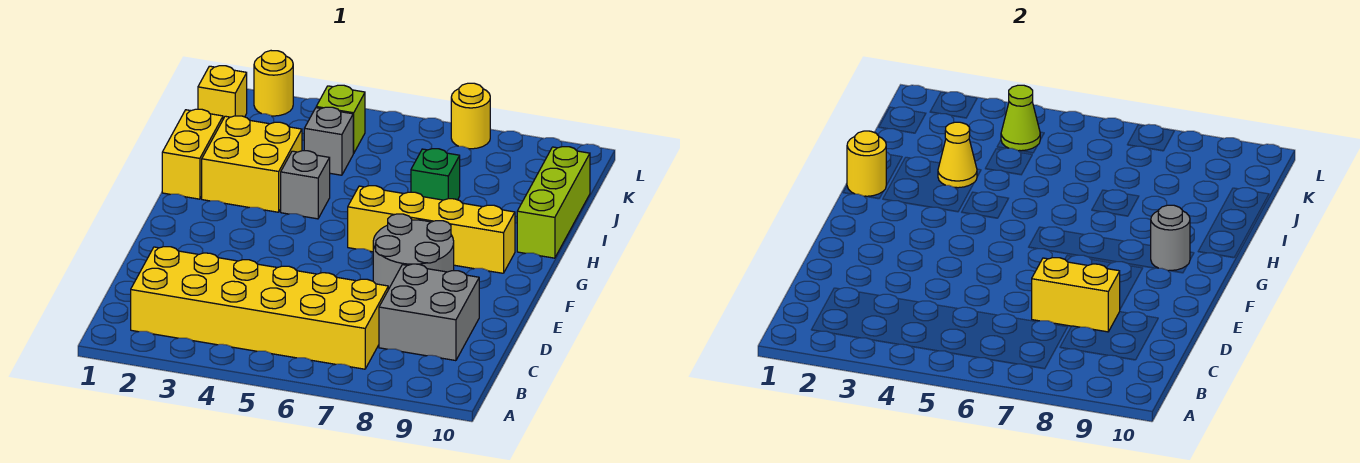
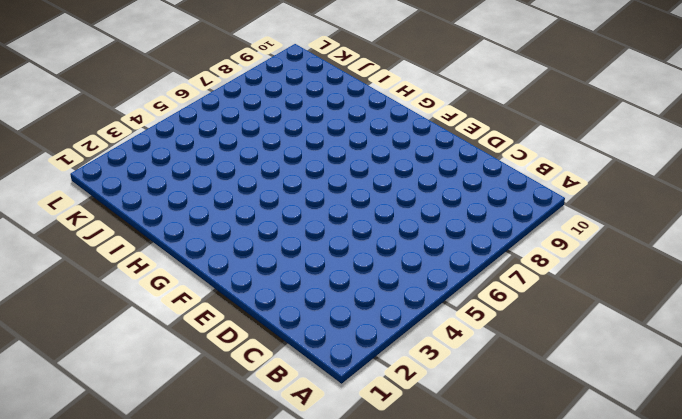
none -> yellow brick B2:C7 level 1
none -> grey brick C8:D9 level 1
none -> grey round brick E7:F8 level 1

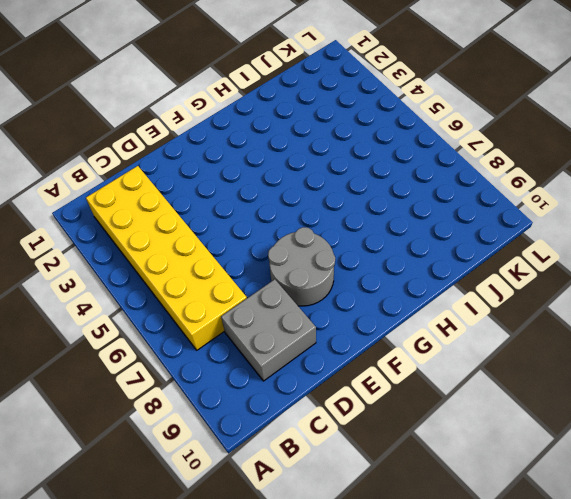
none -> yellow brick G6:G9 level 1
none -> yellow brick H1:I1 level 1
none -> yellow brick H2:I3 level 1

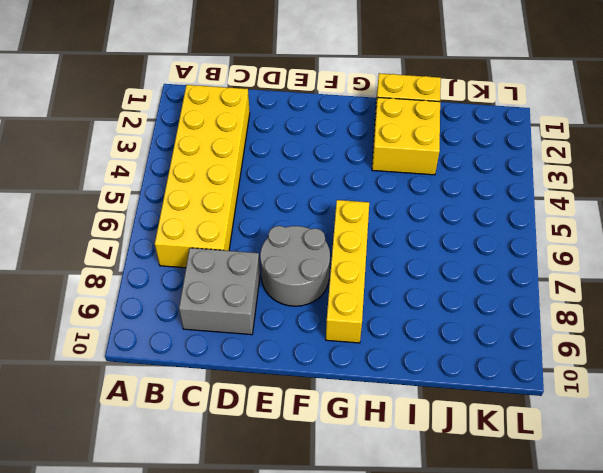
none -> grey brick H4 level 1
none -> lime brick H10:J10 level 1
none -> green brick I7 level 1

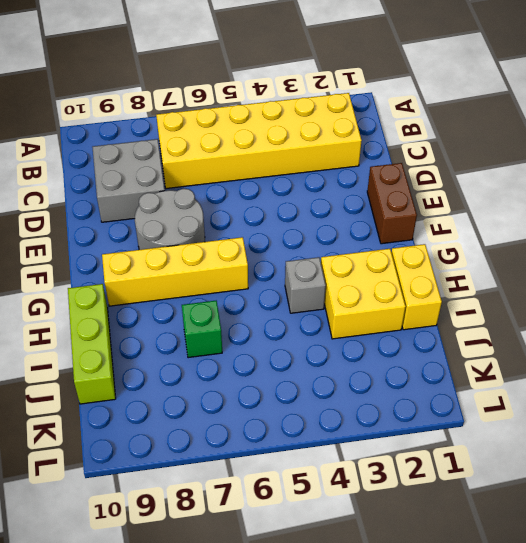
brown brick E1:F1 level 1 -> none
none -> grey brick J4 level 1
none -> yellow brick K1 level 1
none -> lime brick K4 level 1

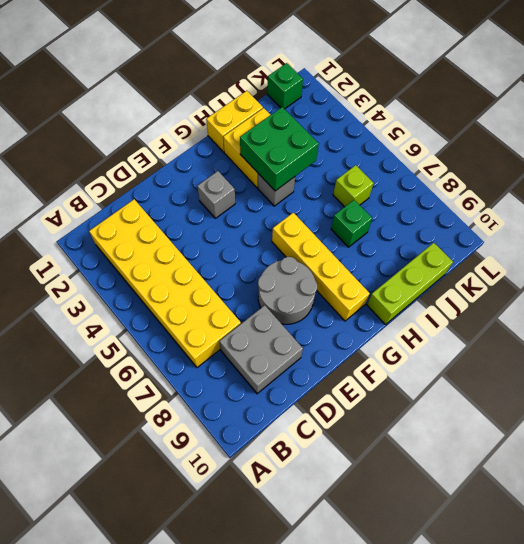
grey brick F3 level 1 -> grey brick J4 level 1
green brick H3:I4 level 2 -> yellow cone I3 level 2
lime brick J6 level 1 -> lime brick K4 level 1
green brick K1 level 1 -> yellow brick K1 level 1
none -> yellow round brick L2 level 1
none -> yellow round brick L7 level 1
none -> yellow brick D7:D8 level 2

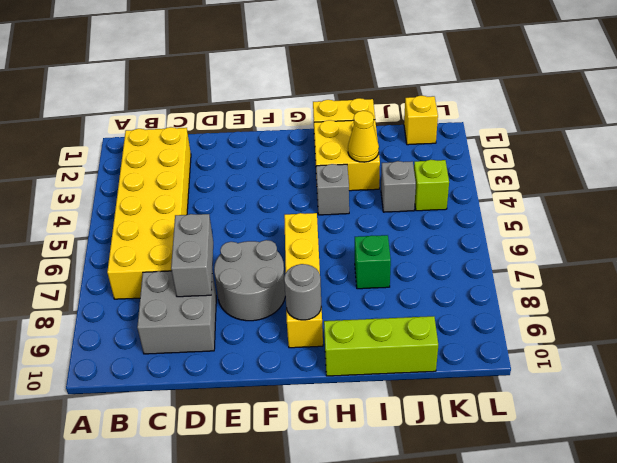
grey brick D7:D8 level 2 -> yellow brick D7:D8 level 2
none -> yellow round brick L2 level 1
none -> yellow round brick L7 level 1
none -> yellow round brick H1 level 2

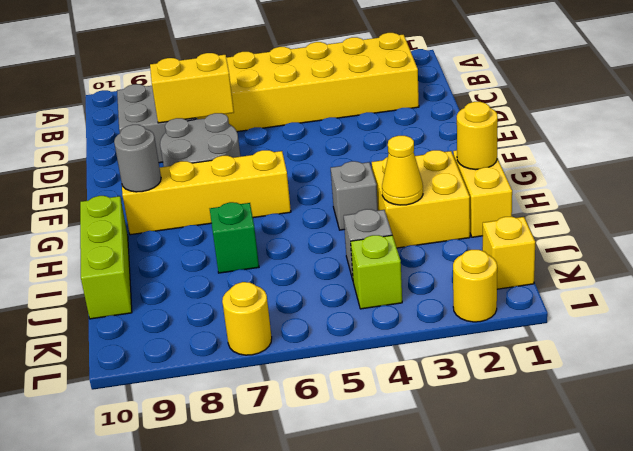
none -> lime cone K4 level 2

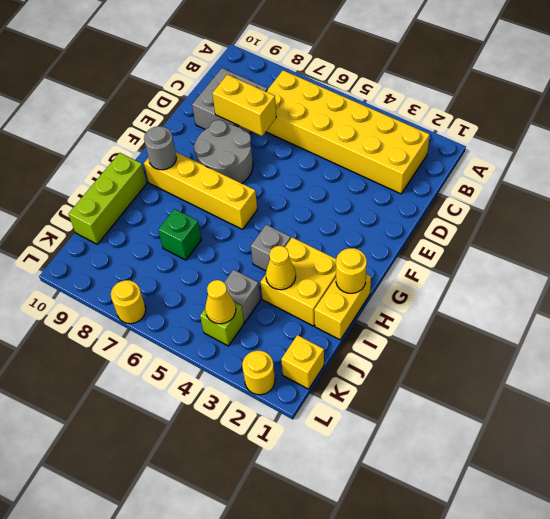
yellow cone K4 level 2 -> lime cone K4 level 2

